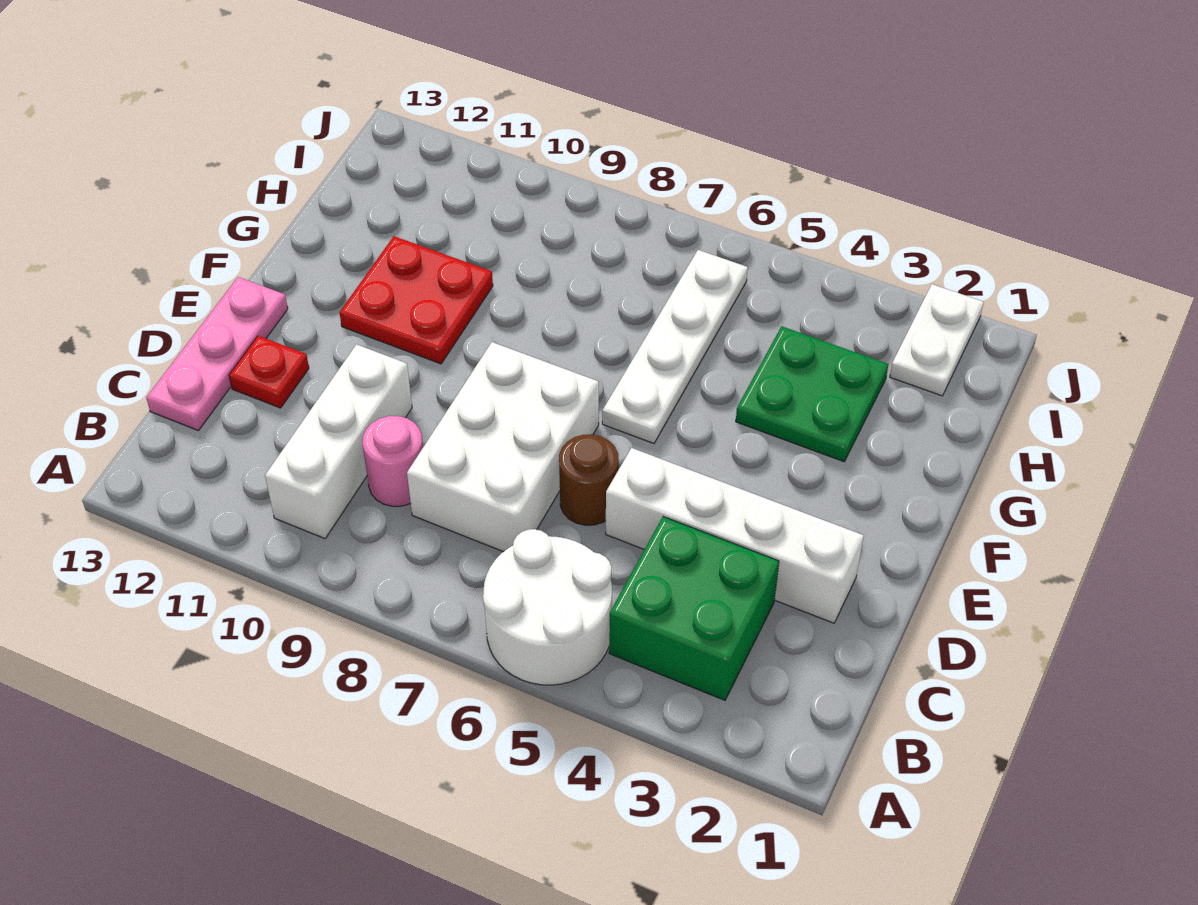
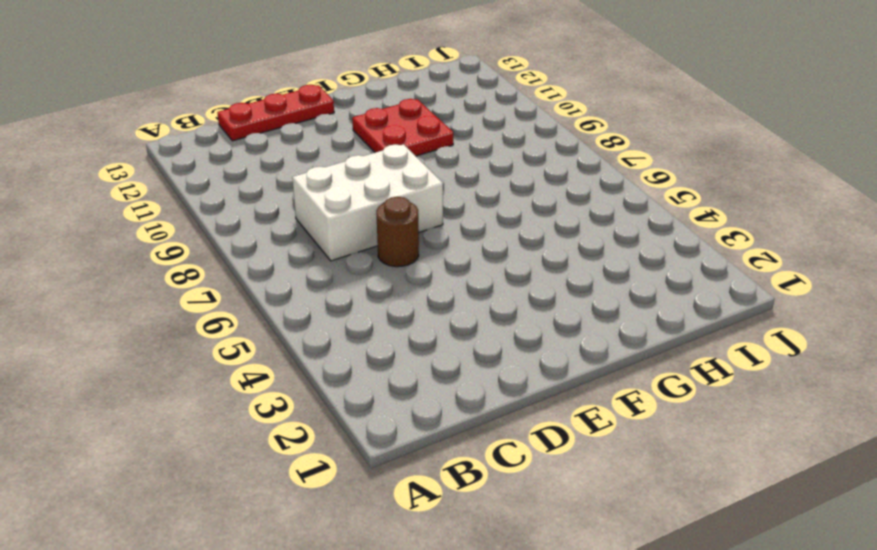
red plate C13:E13 level 1 -> pink plate C13:E13 level 1
none -> white round brick A5:B6 level 1
none -> green brick B3:C4 level 1
none -> white brick B10:D10 level 1

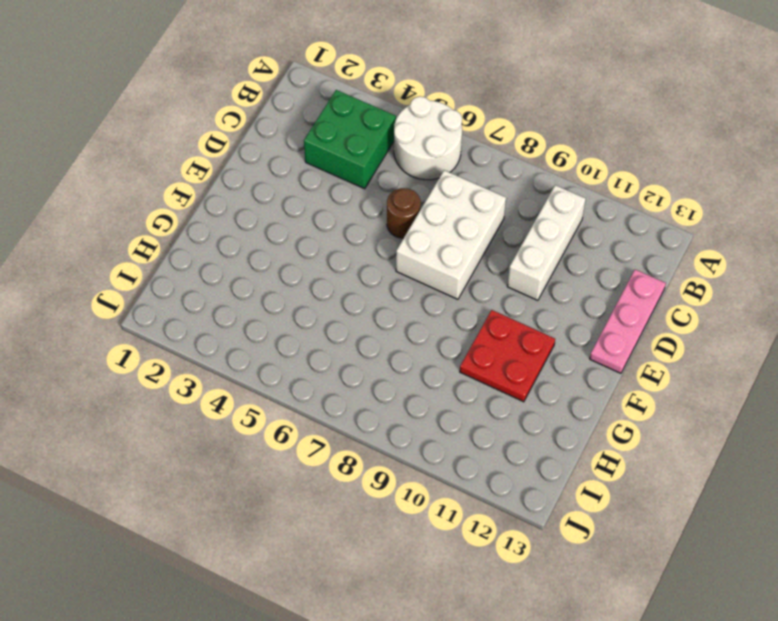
none -> pink round brick C9 level 1
none -> white brick D2:D5 level 1
none -> red plate D12 level 1

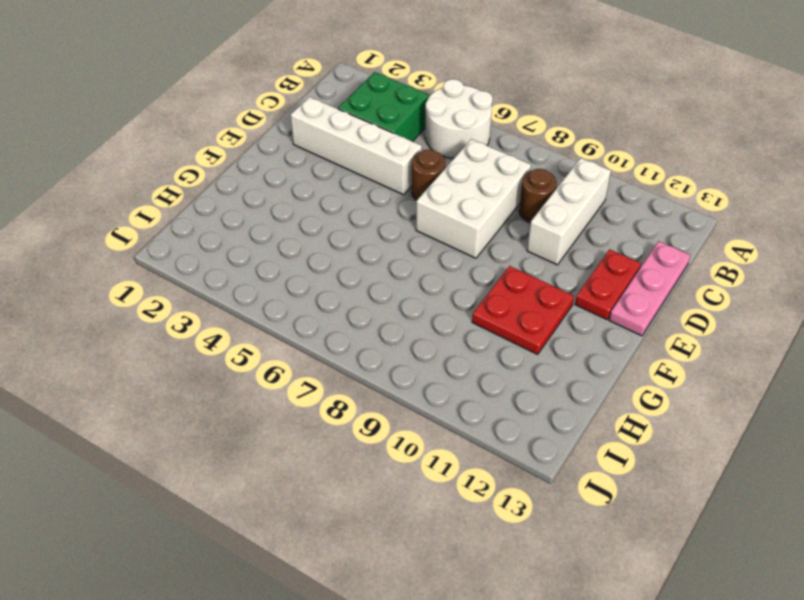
brown round brick C9 level 1 -> pink round brick C9 level 1
red plate D12:E12 level 1 -> red plate D12 level 1
none -> white plate F6:I6 level 1
none -> green plate G3:H4 level 1
none -> white plate I2:J2 level 1

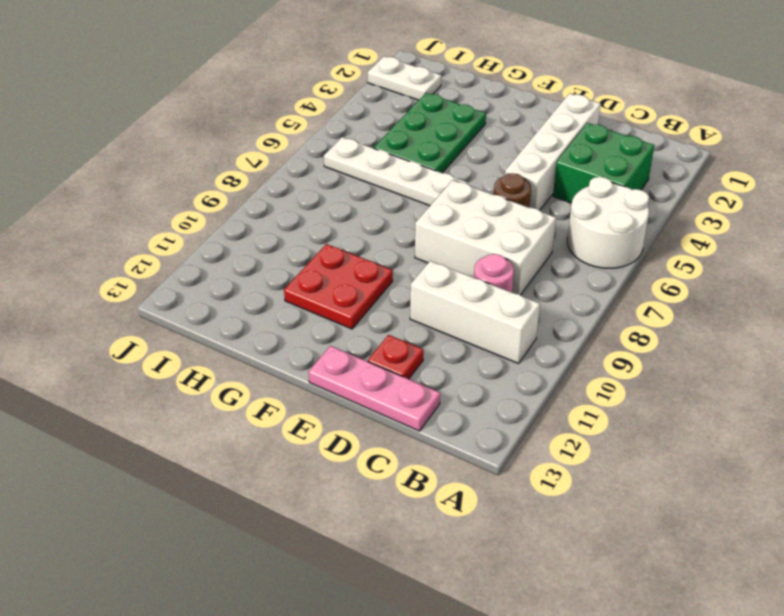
green plate G3:H5 level 1 -> green plate G3:H4 level 1

